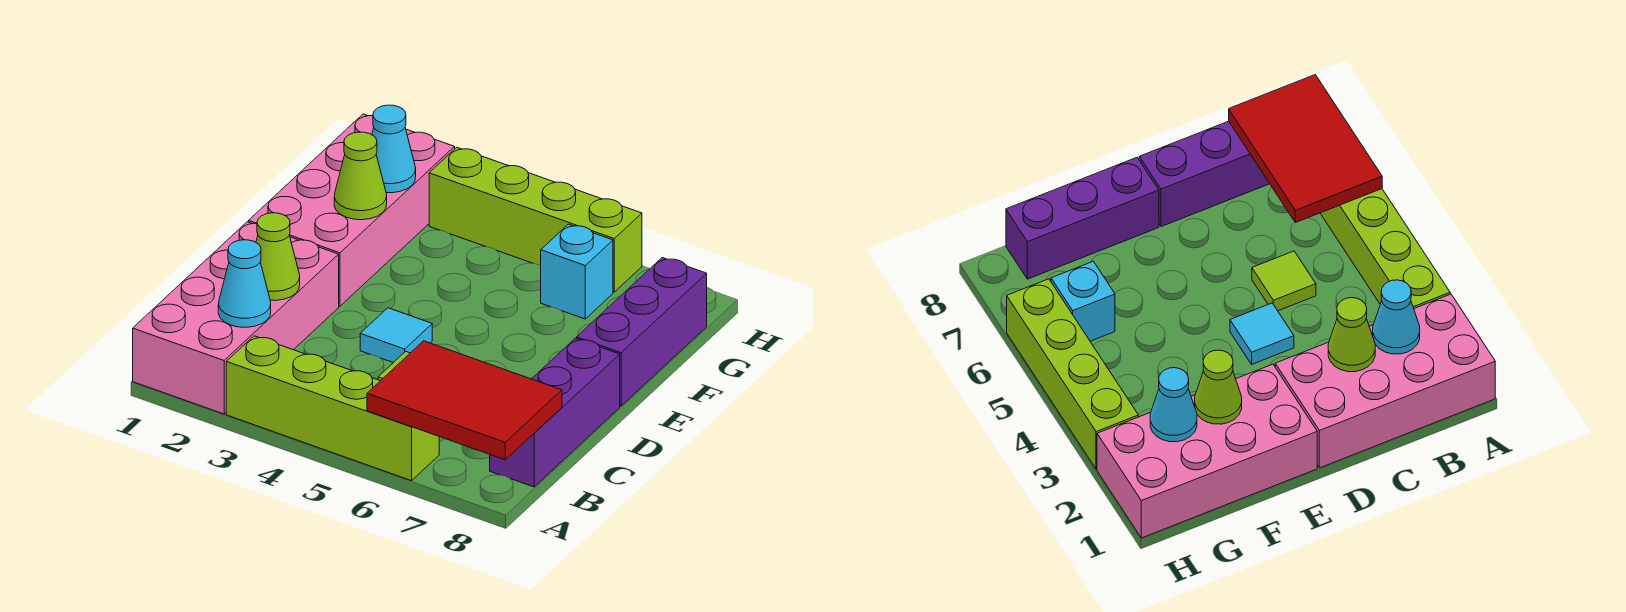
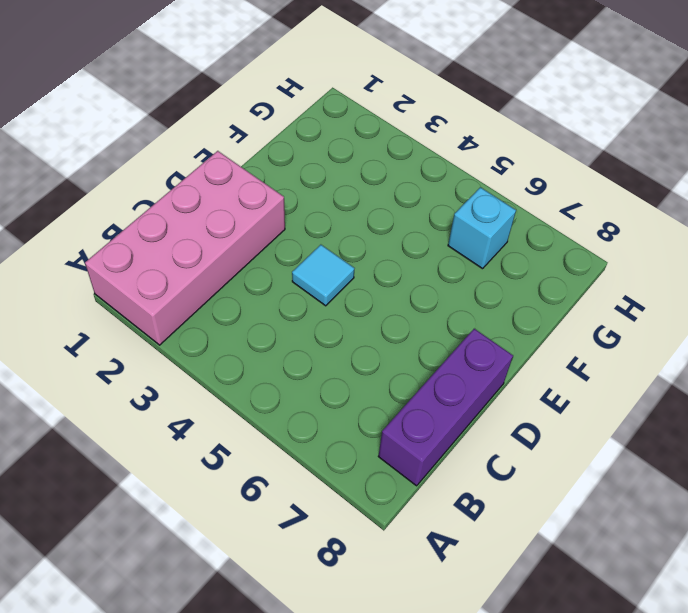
none -> lime brick A3:A6 level 1
none -> lime tile C5 level 1
none -> pink brick E1:H2 level 1

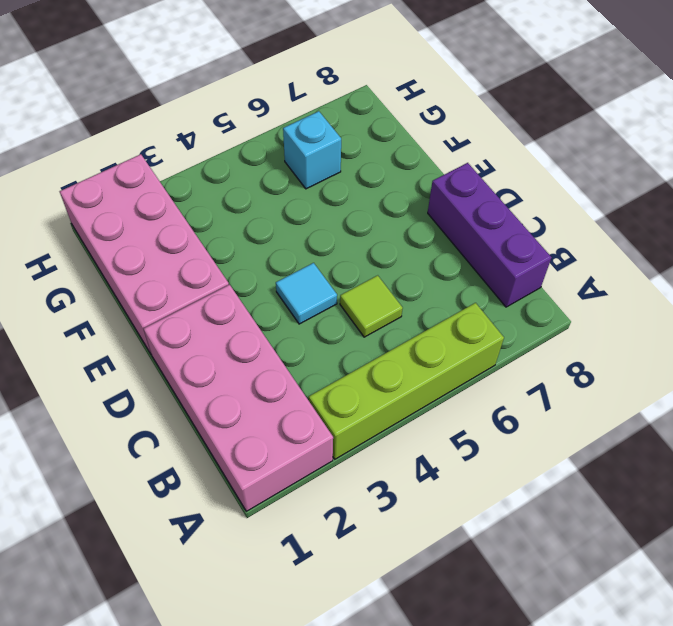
none -> purple brick E8:G8 level 1
none -> lime brick H3:H6 level 1
none -> red tile A6:B8 level 2

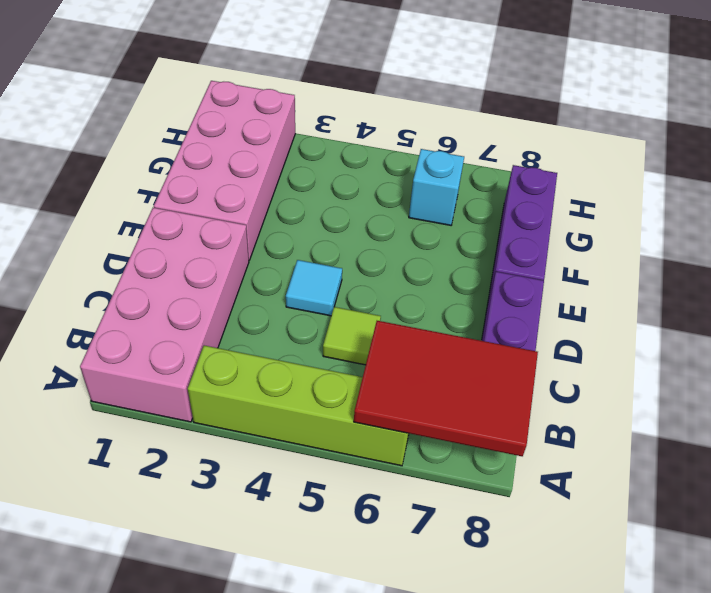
none -> lime brick H3:H6 level 1
none -> cyan cone B2 level 2
none -> lime cone C2 level 2

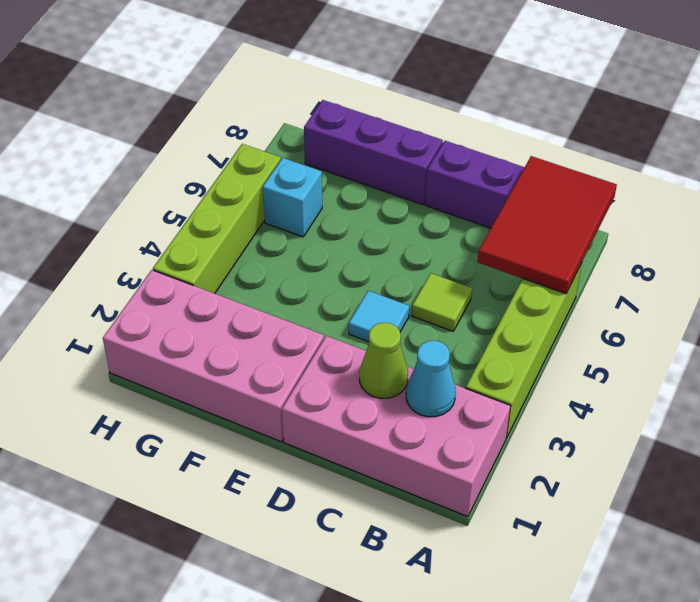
none -> lime cone F2 level 2
none -> cyan cone G2 level 2

